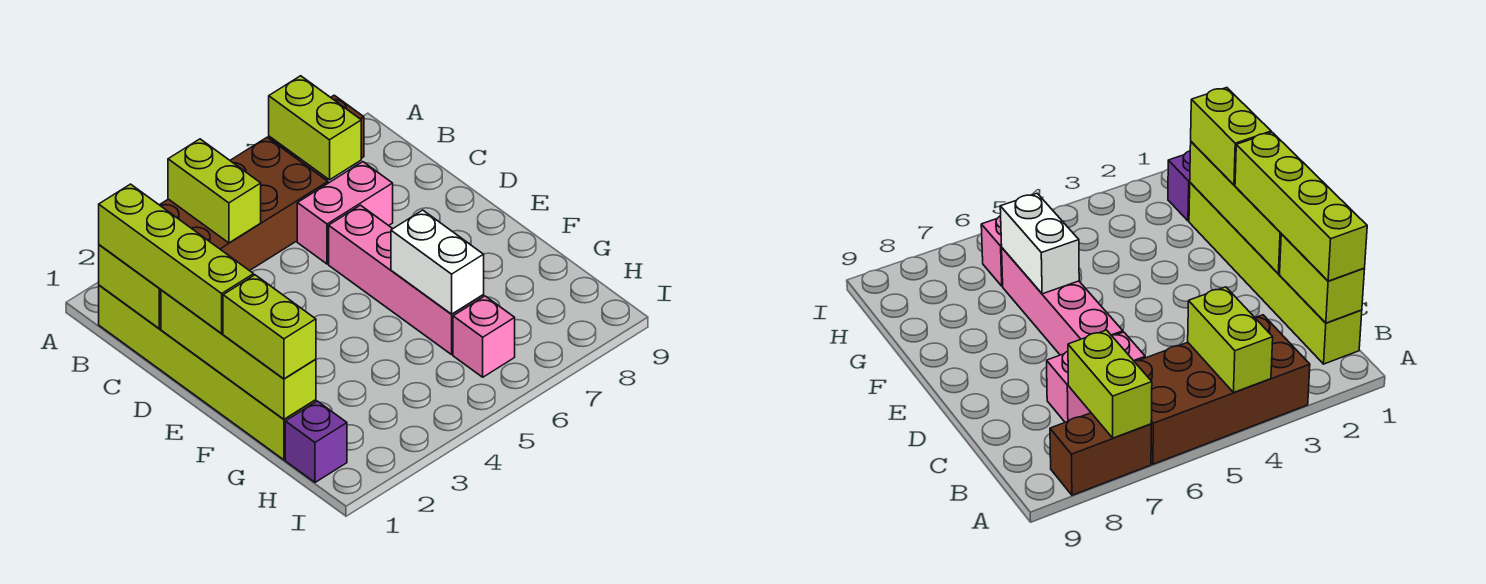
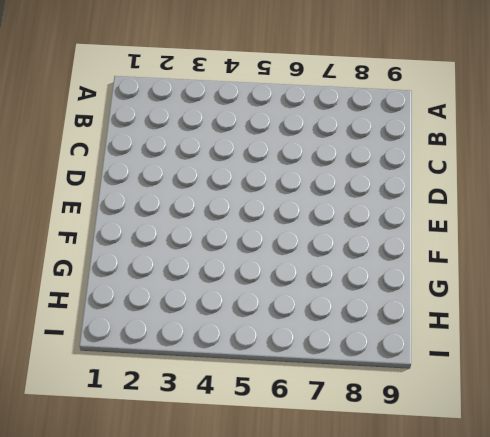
none -> brown brick A3:B6 level 1
none -> brown brick A7:A8 level 1
none -> lime brick B1:G1 level 1

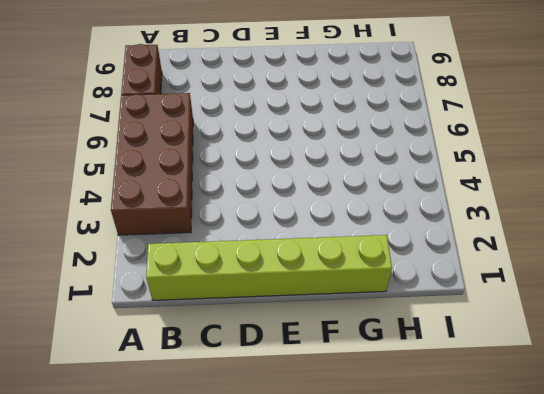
none -> pink brick C6:C7 level 1
none -> pink brick D6:G6 level 1
none -> purple brick H1 level 1

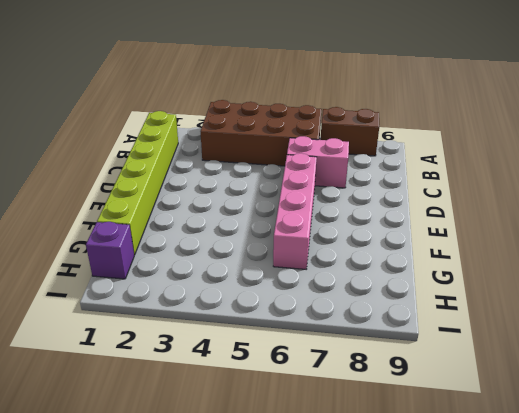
none -> pink brick H6 level 1
none -> lime brick A4:B4 level 2
none -> lime brick A7:B7 level 2

